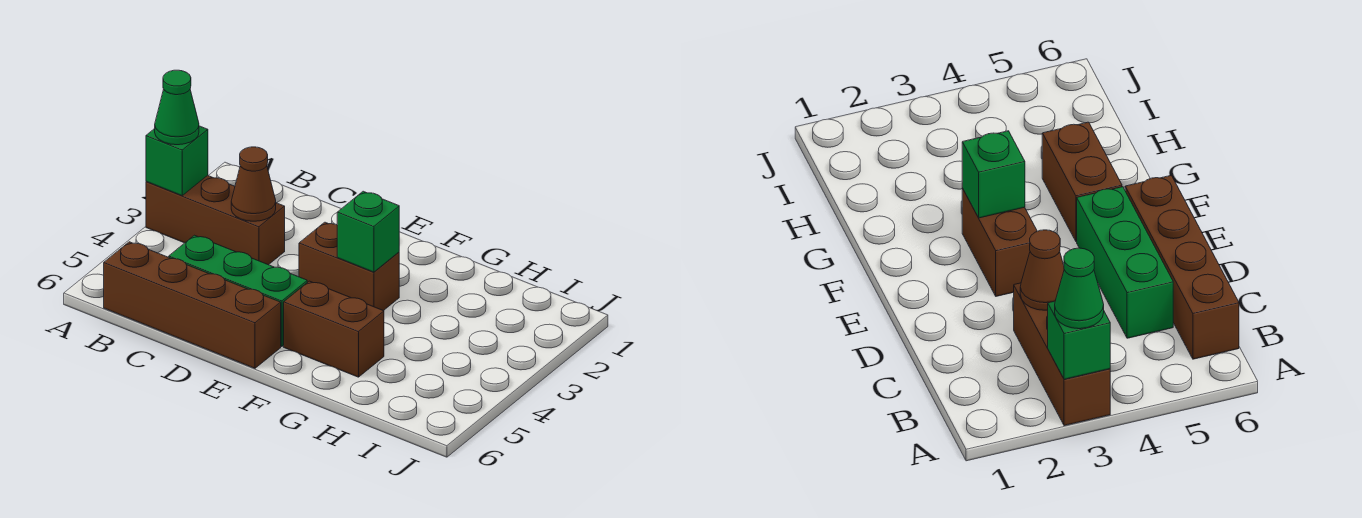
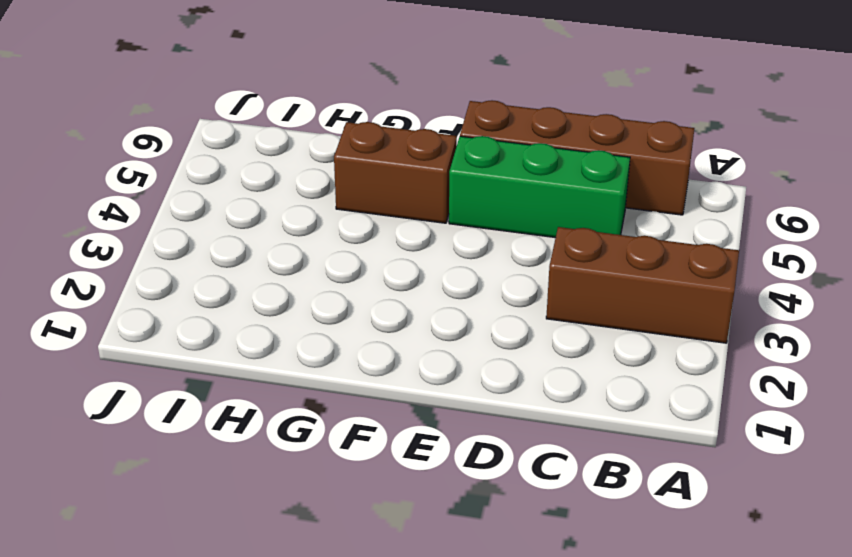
none -> brown brick E3:F3 level 1
none -> green brick A3 level 2

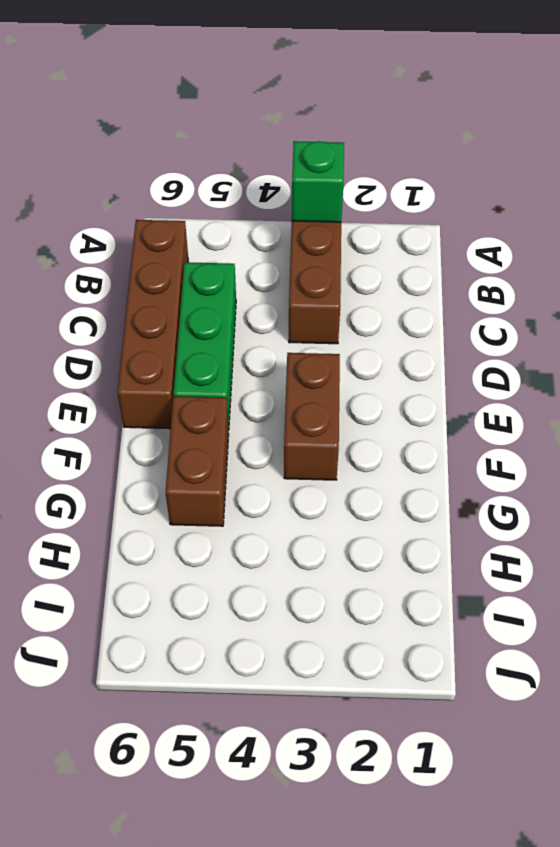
none -> brown cone C3 level 2
none -> green brick F3 level 2

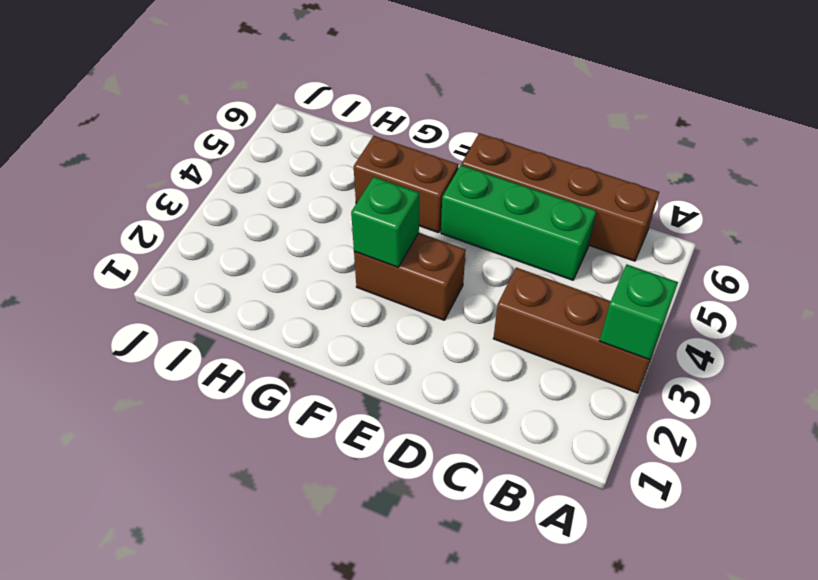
none -> brown cone C3 level 2
none -> green cone A3 level 3

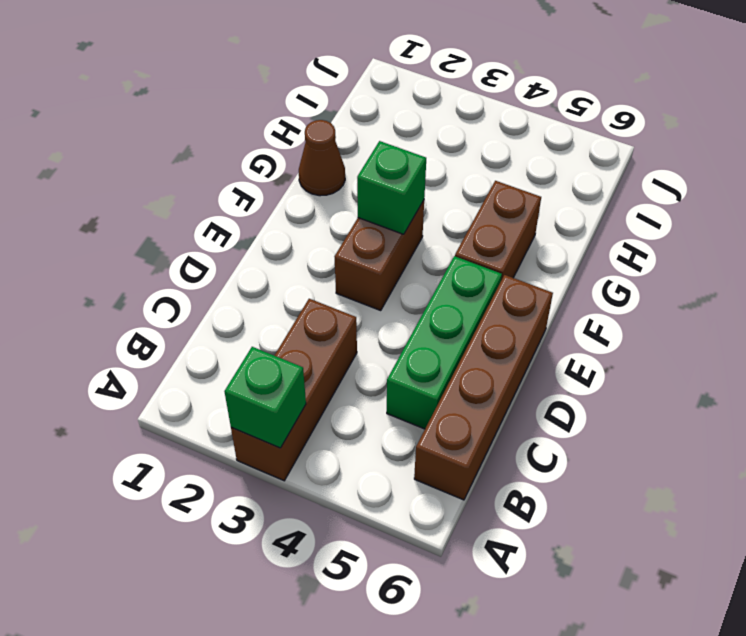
brown cone G1 level 1 -> brown cone C3 level 2
none -> green cone A3 level 3

